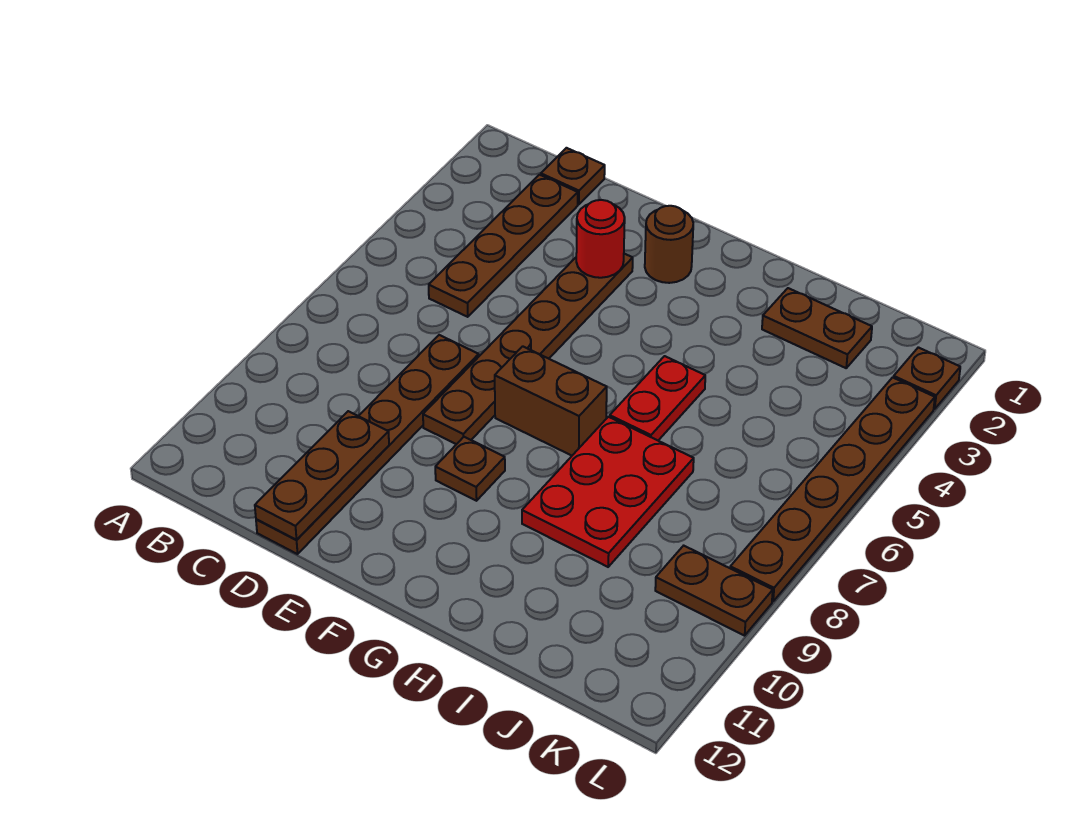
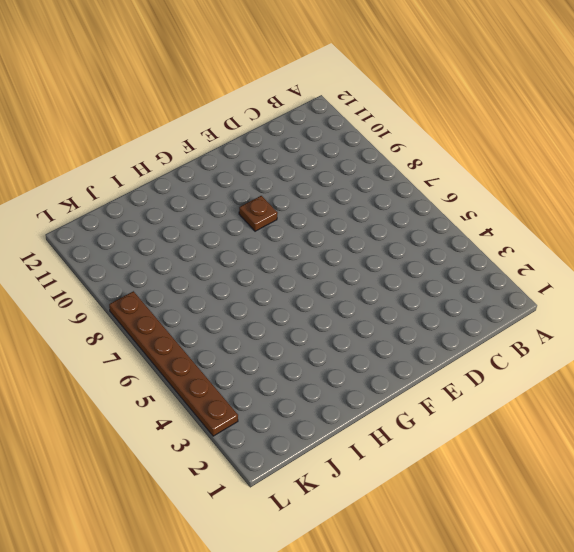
none -> brown plate C1 level 1
none -> brown plate C2:C5 level 1
none -> brown plate D7:D12 level 1

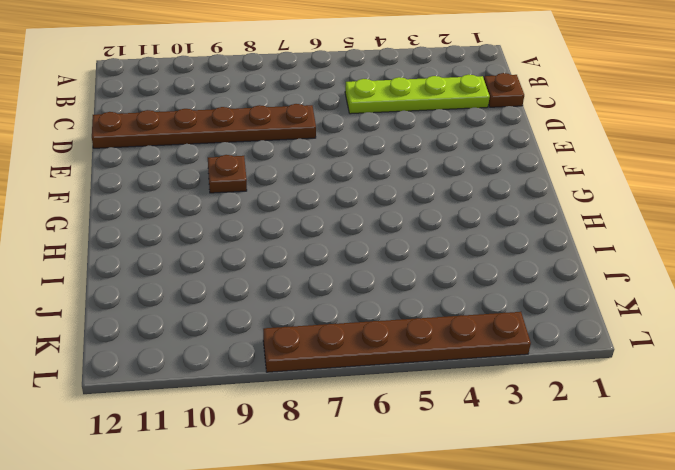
lime plate C2:C5 level 1 -> brown plate C2:C5 level 1
none -> brown plate E3:E8 level 1
none -> brown round brick F2 level 1
none -> brown brick F7:G7 level 1

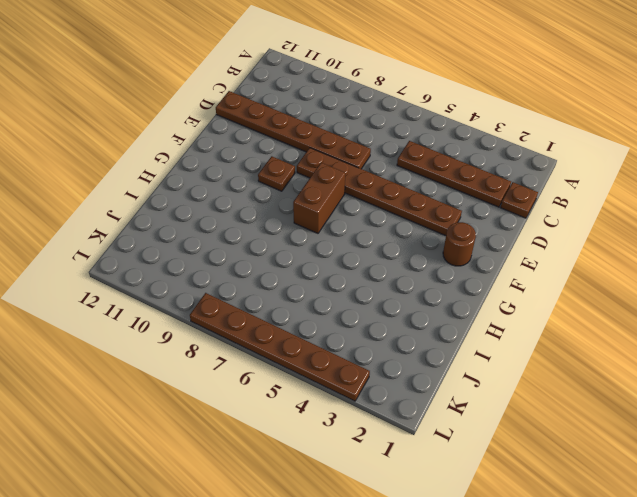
none -> red plate H5:H6 level 1
none -> red plate H7:I9 level 1
none -> brown plate I2:J2 level 1

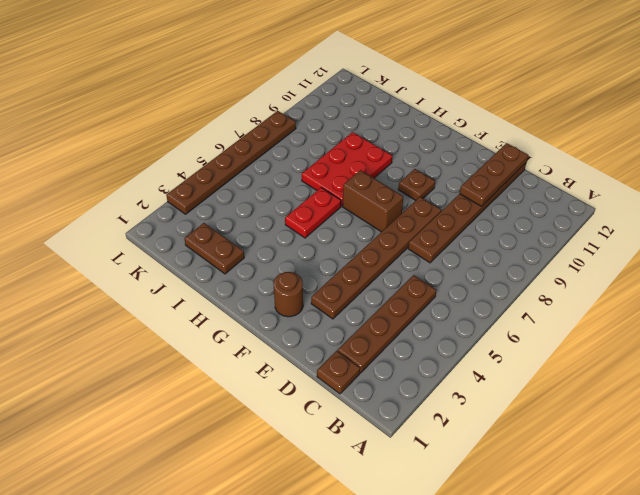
none -> brown plate K9:L9 level 1
none -> brown plate L2 level 1
none -> red round brick E3 level 2

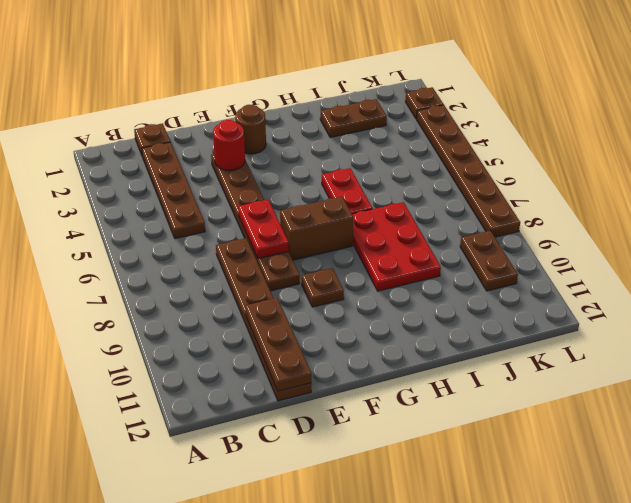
red plate E6:E7 level 2 -> none
brown plate K9:K10 level 1 -> brown plate K9:L9 level 1

